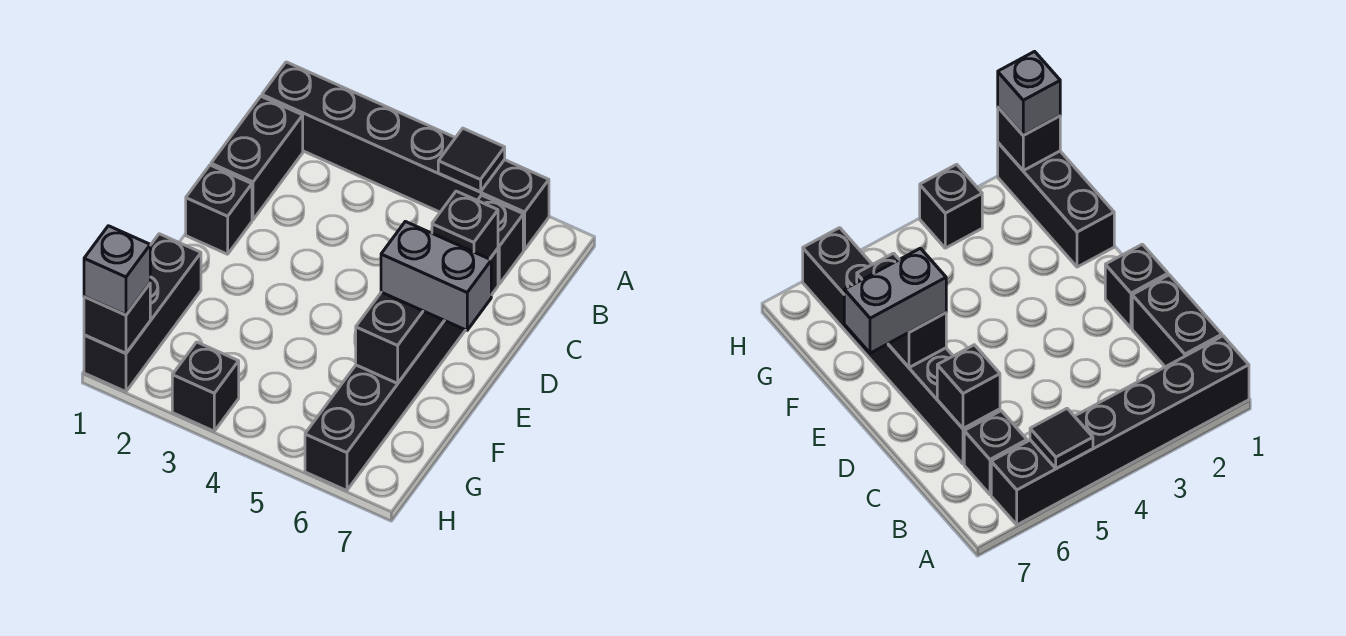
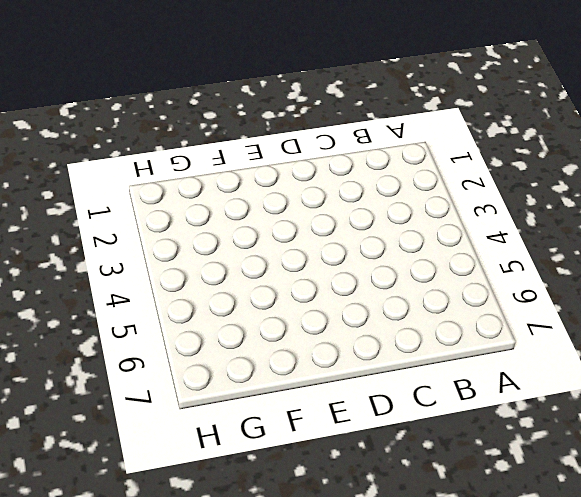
none -> black brick A1:A6 level 1
none -> black brick B1:C1 level 1
none -> black brick B6 level 1

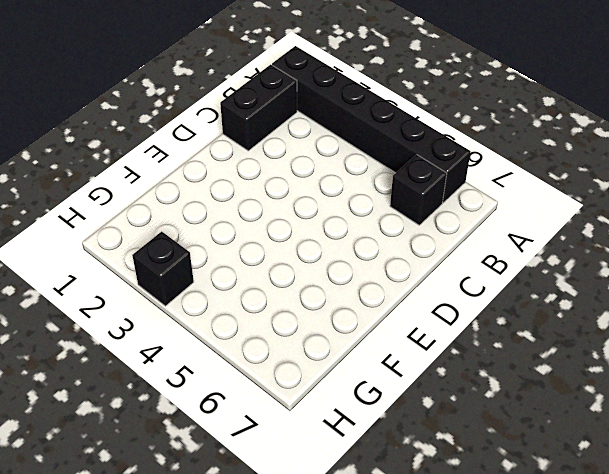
none -> black brick C6:H6 level 1
none -> black brick D1 level 1
none -> black brick F1:H1 level 1

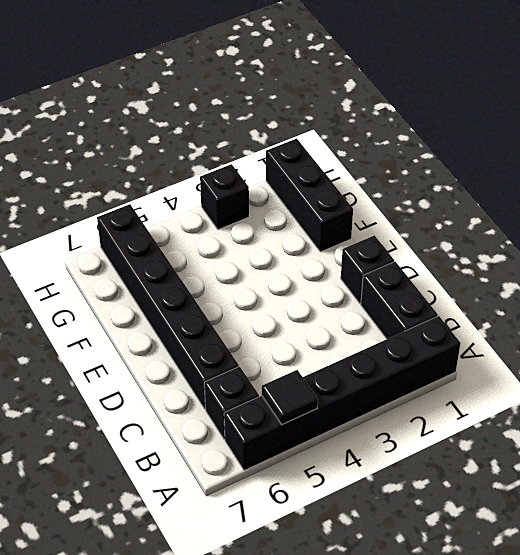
none -> black brick C6 level 2
none -> black brick E6:F6 level 2
none -> black brick H1 level 2

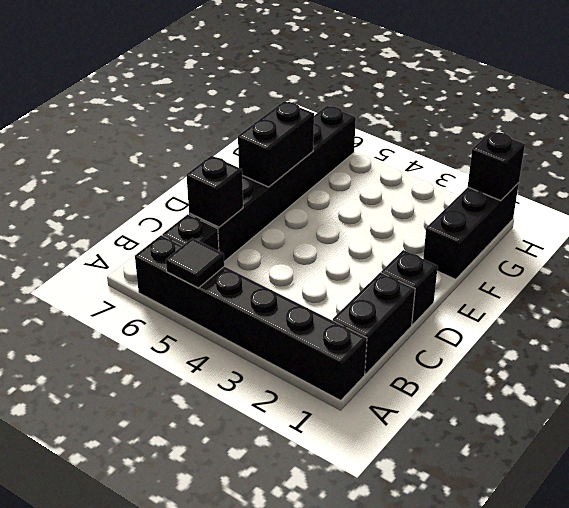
none -> black brick H3 level 1
none -> grey brick E6:E7 level 3
none -> grey brick H1 level 3

